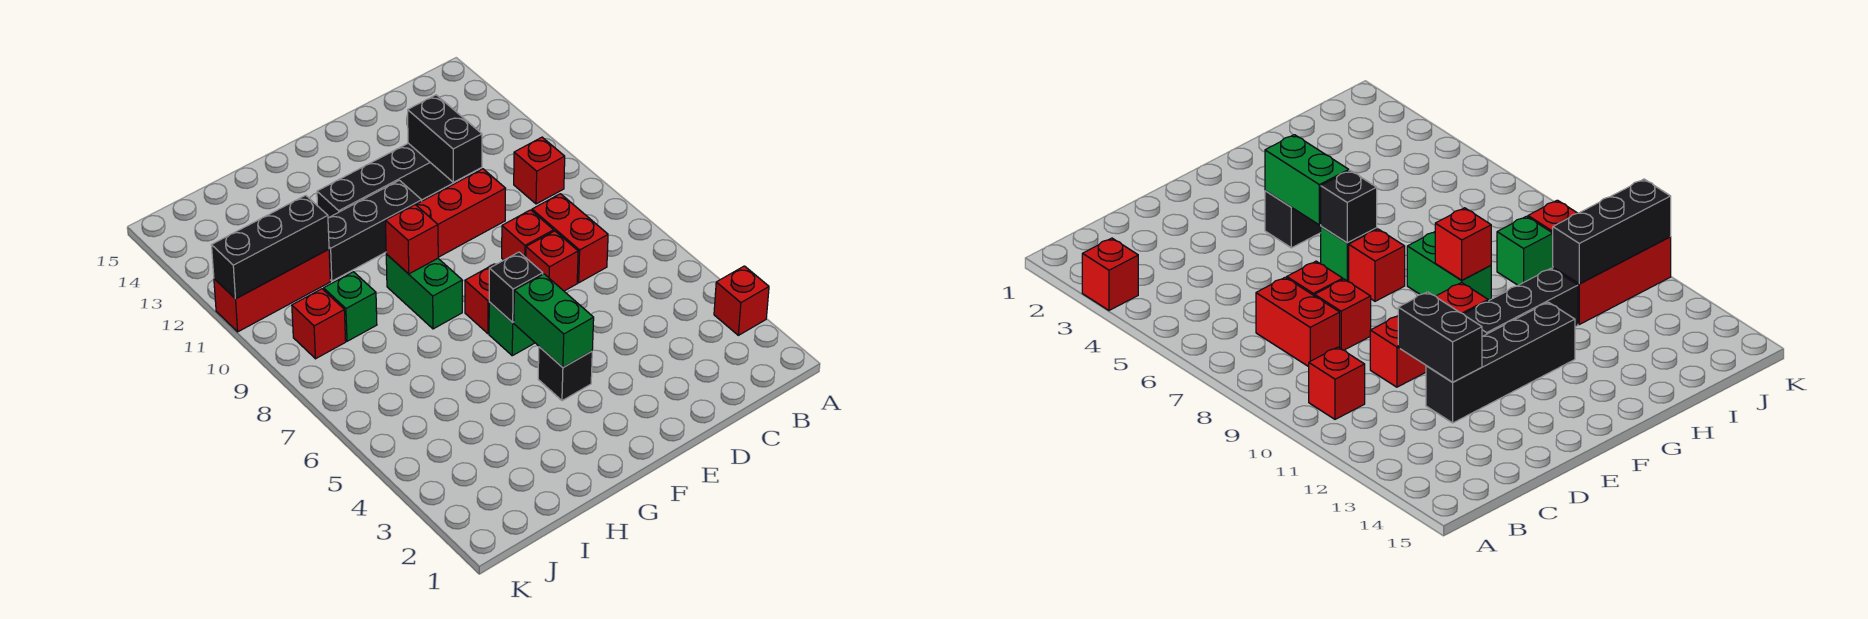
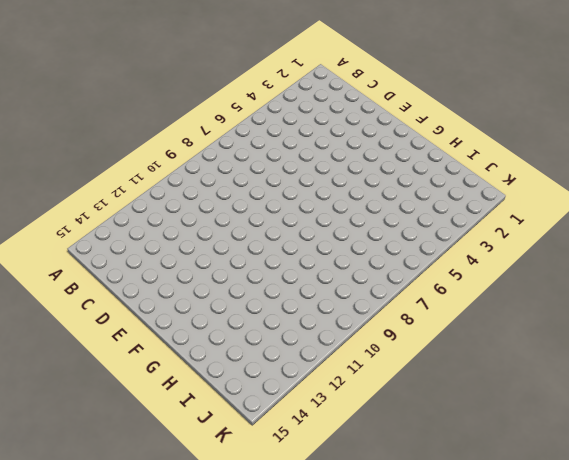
none -> red brick A3 level 1
none -> red brick B10 level 1
none -> red brick C7:C8 level 1

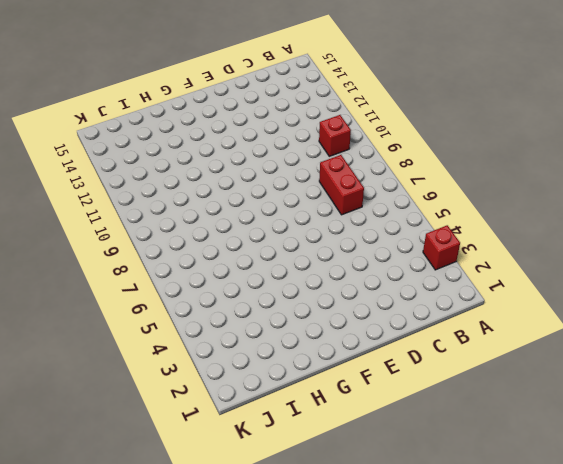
none -> red brick D7 level 1
none -> red brick D8 level 1
none -> red brick D10:F10 level 1

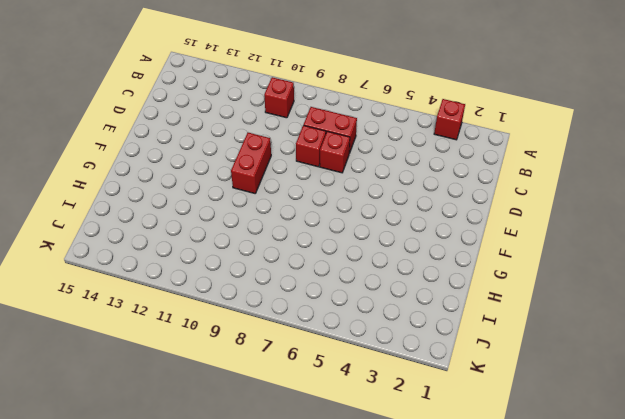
red brick E10:F10 level 1 -> red brick D10:F10 level 1
none -> black brick D12:G12 level 1
none -> black brick F4 level 1
none -> green brick F6 level 1

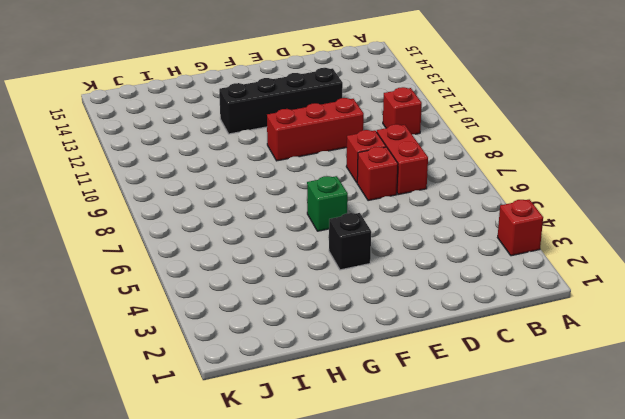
none -> red brick F7 level 1
none -> black brick F11:H11 level 1
none -> green brick G8:G9 level 1

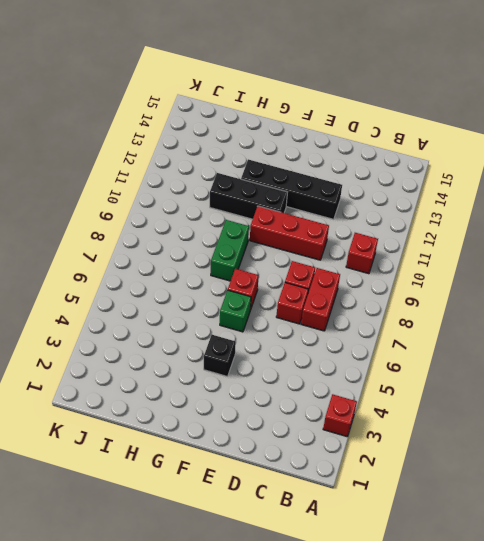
none -> green brick I9 level 1
none -> red brick I11:K11 level 1
none -> red brick J9 level 1

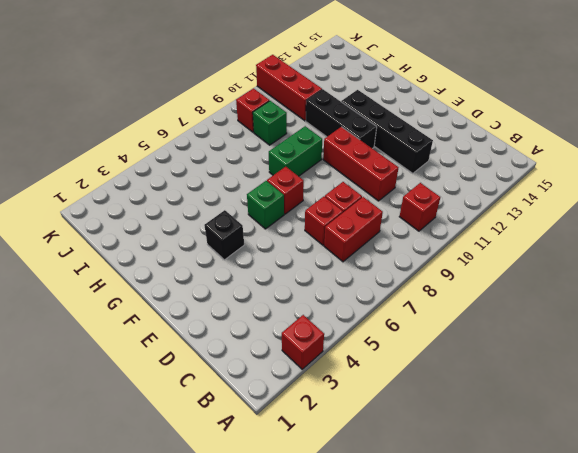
none -> black brick D11:D12 level 2
none -> green brick F4:F5 level 2
none -> black brick F6 level 2

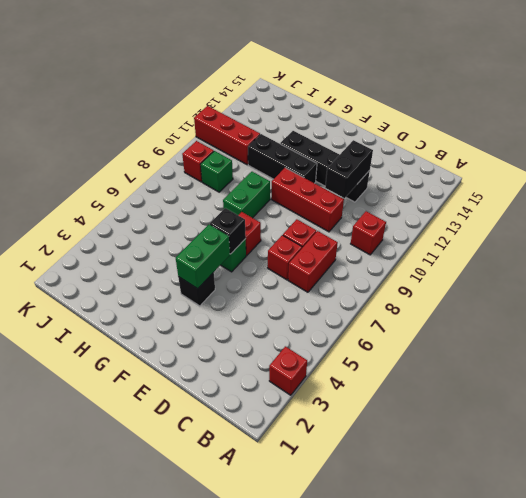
none -> red brick G9 level 2
none -> black brick I11:K11 level 2

